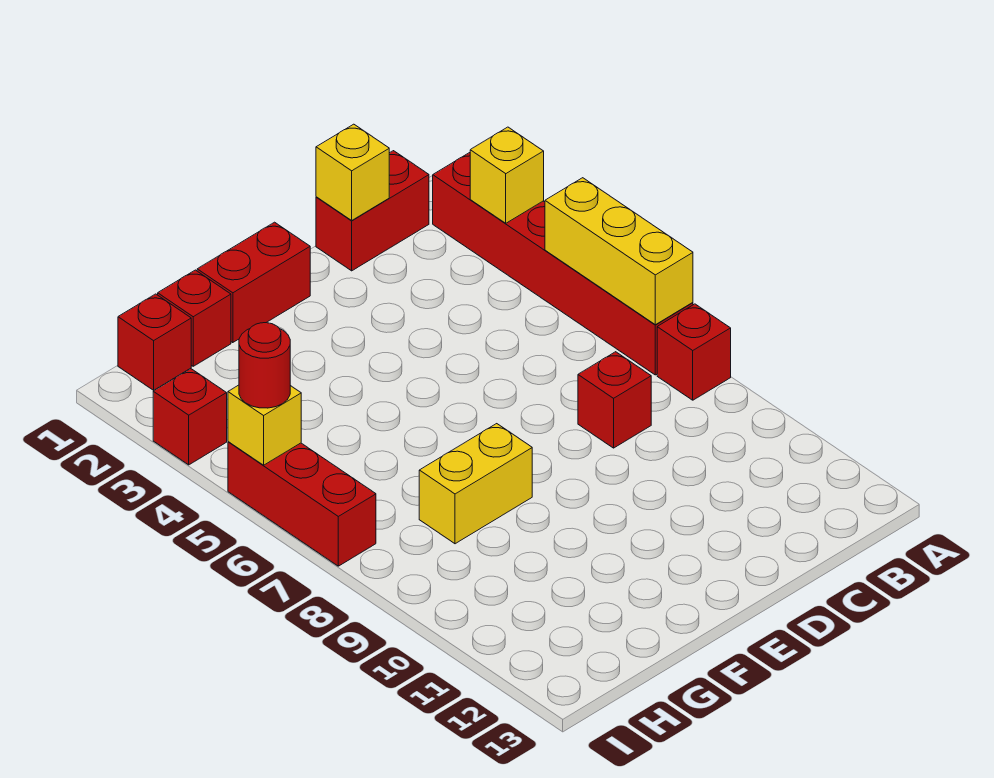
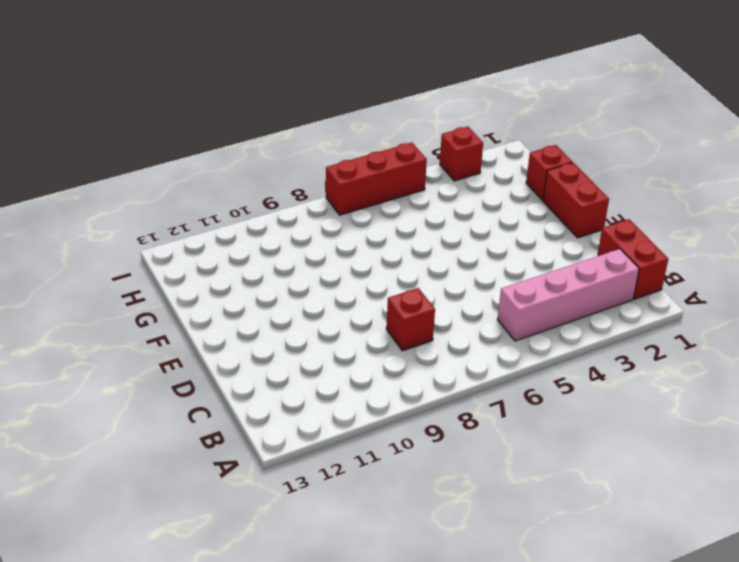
pink brick B2:B5 level 1 -> none
none -> red brick A2:A7 level 1
none -> red brick A8 level 1
none -> yellow brick F8:G8 level 1

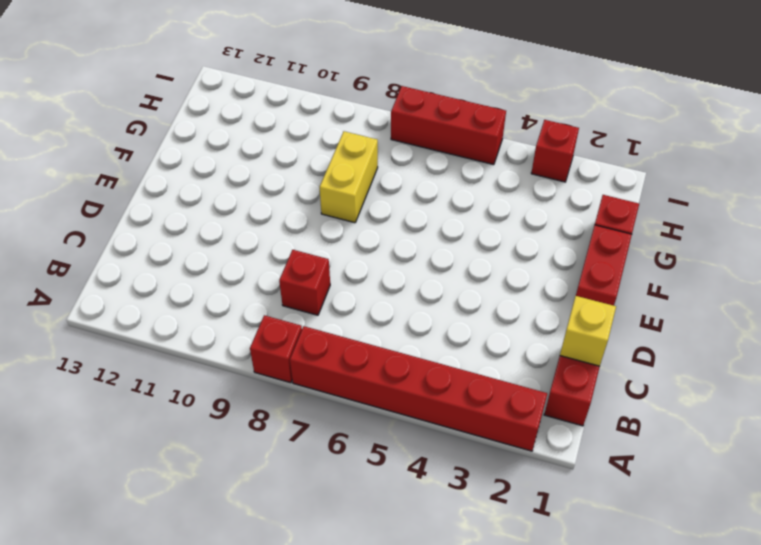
none -> red brick H1 level 1
none -> yellow brick A3 level 2
none -> yellow brick A5:A7 level 2

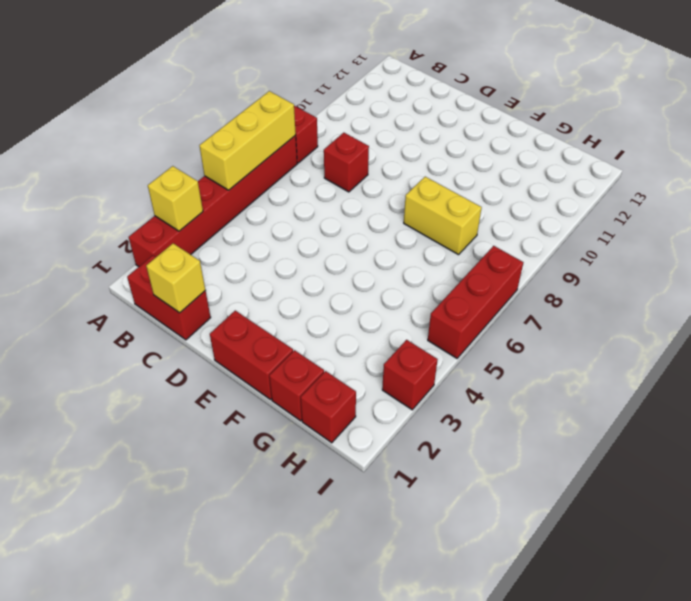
none -> yellow brick I5 level 2
none -> red round brick I5 level 3

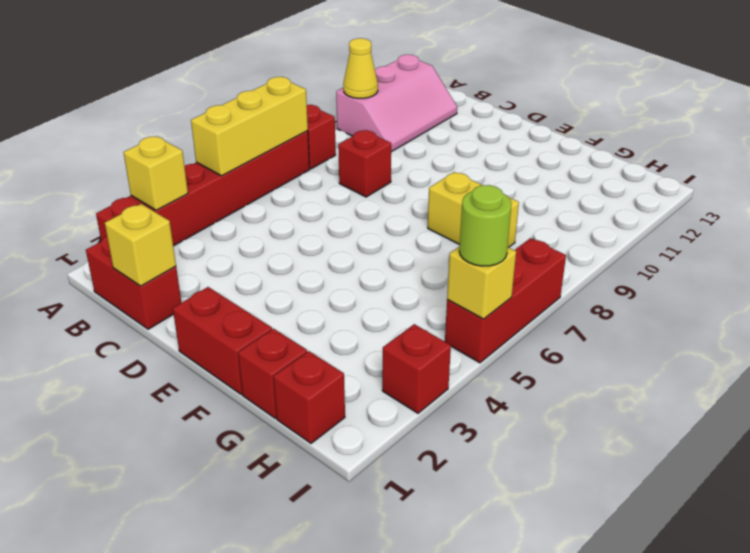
pink slope A10:B12 level 1 top A -> none
yellow cone A10 level 2 -> none
lime round brick I5 level 3 -> red round brick I5 level 3

